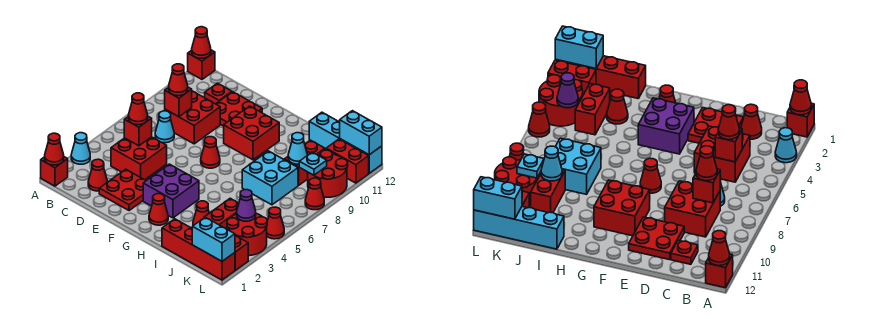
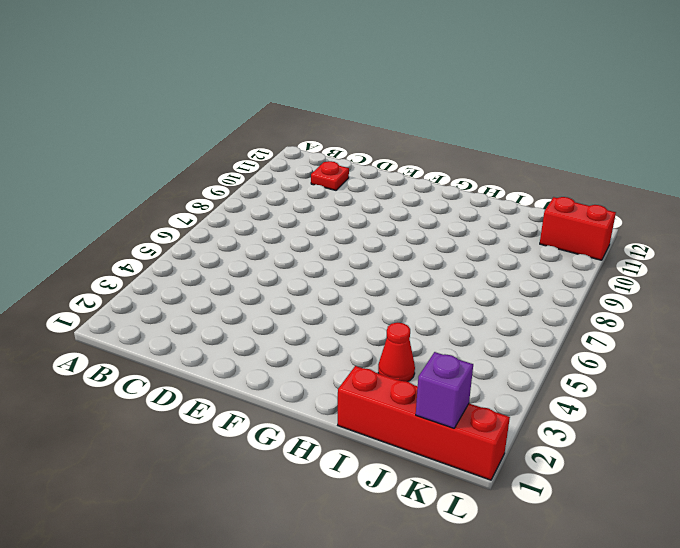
purple brick K1 level 2 -> cyan brick K1:L1 level 2
none -> red brick A1 level 1
none -> cyan cone A3 level 1
none -> red brick A12 level 1
none -> red cone C2 level 1

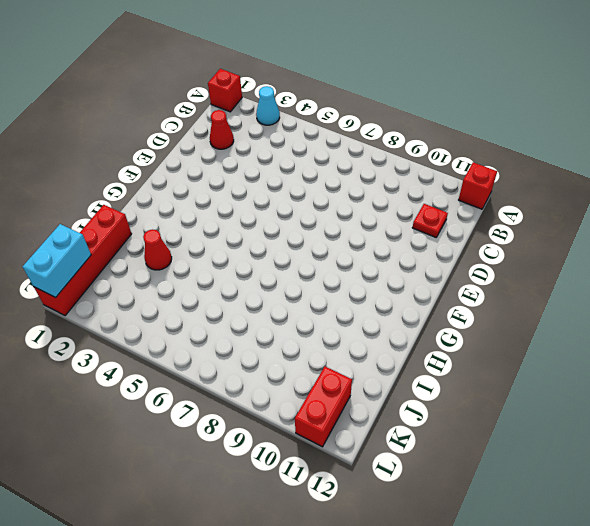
none -> red brick C4:D5 level 1
none -> cyan cone C7 level 1
none -> red brick C8:D9 level 1
none -> red plate D2:E3 level 1

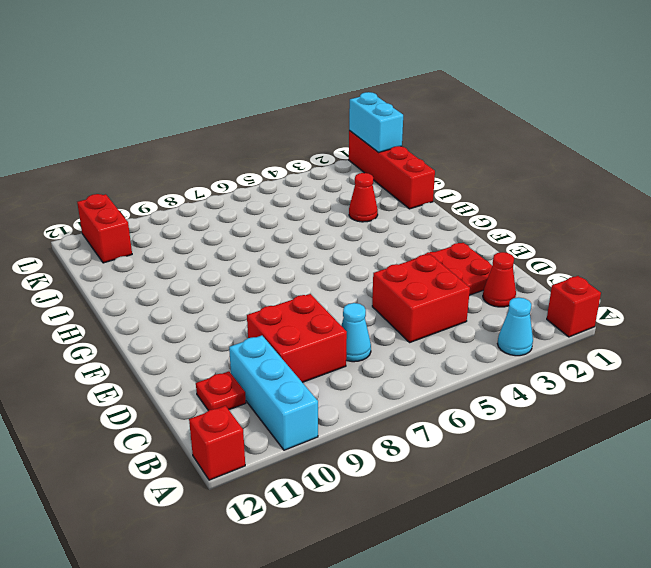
cyan brick A10:C10 level 1 -> none
none -> red plate D10:E11 level 1
none -> purple brick F3:G4 level 1
none -> red cone F7 level 1
none -> red brick F9:G10 level 1

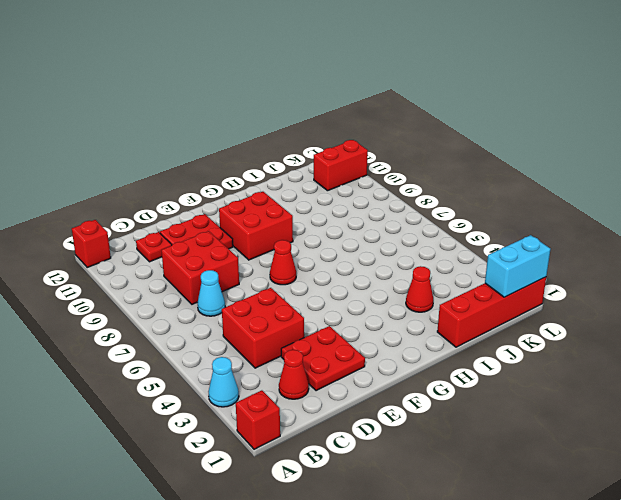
none -> purple brick F3:G4 level 1
none -> red cone G2 level 1
none -> cyan brick I7:J8 level 1
none -> cyan brick I12:L12 level 1

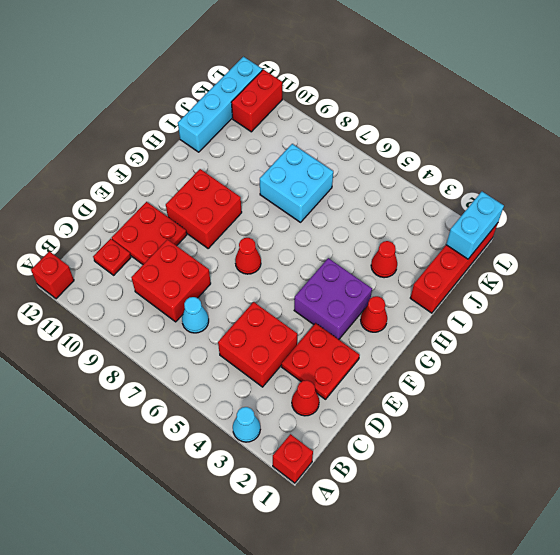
none -> red brick J3:J4 level 1
none -> red brick J9:J10 level 1
none -> red brick K2:L2 level 1
none -> red round brick K3:L4 level 1

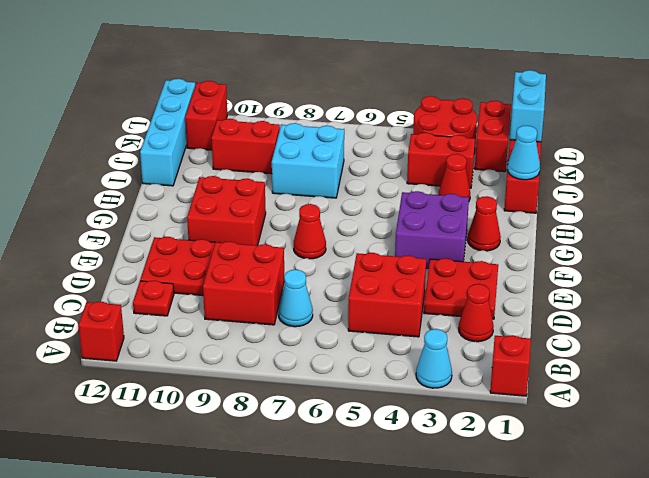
cyan cone I1 level 2 -> cyan cone J9 level 2
none -> red round brick K9:L10 level 1
none -> red cone L5 level 1
none -> red cone L8 level 1
none -> red cone A1 level 2

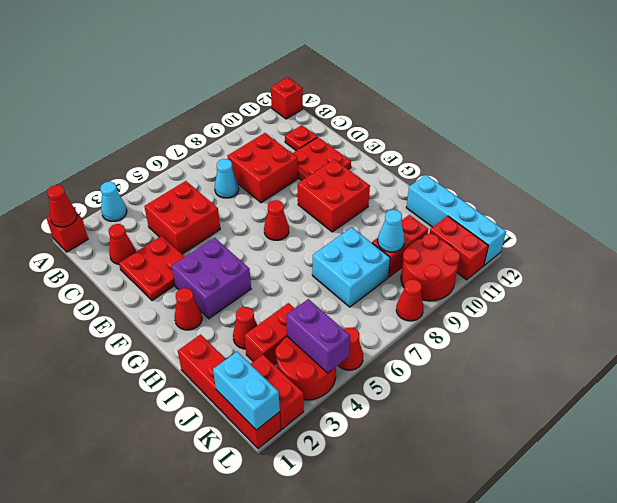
purple brick K4:L4 level 2 -> purple cone K4 level 2
none -> red cone A12 level 2
none -> red brick C5 level 2
none -> red brick C8 level 2
none -> cyan plate K9 level 2

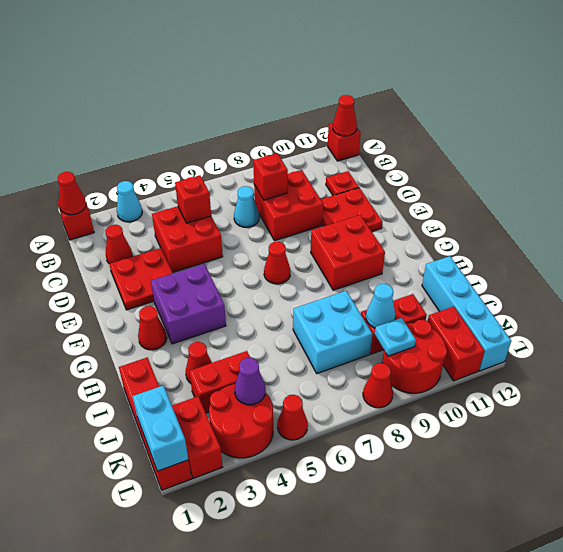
none -> cyan brick K12:L12 level 2
none -> red cone C5 level 3
none -> red cone C8 level 3

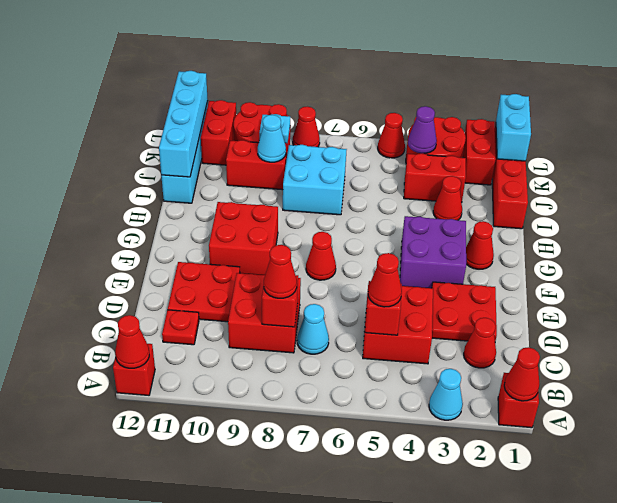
cyan brick I12:L12 level 2 -> cyan brick K12:L12 level 2

